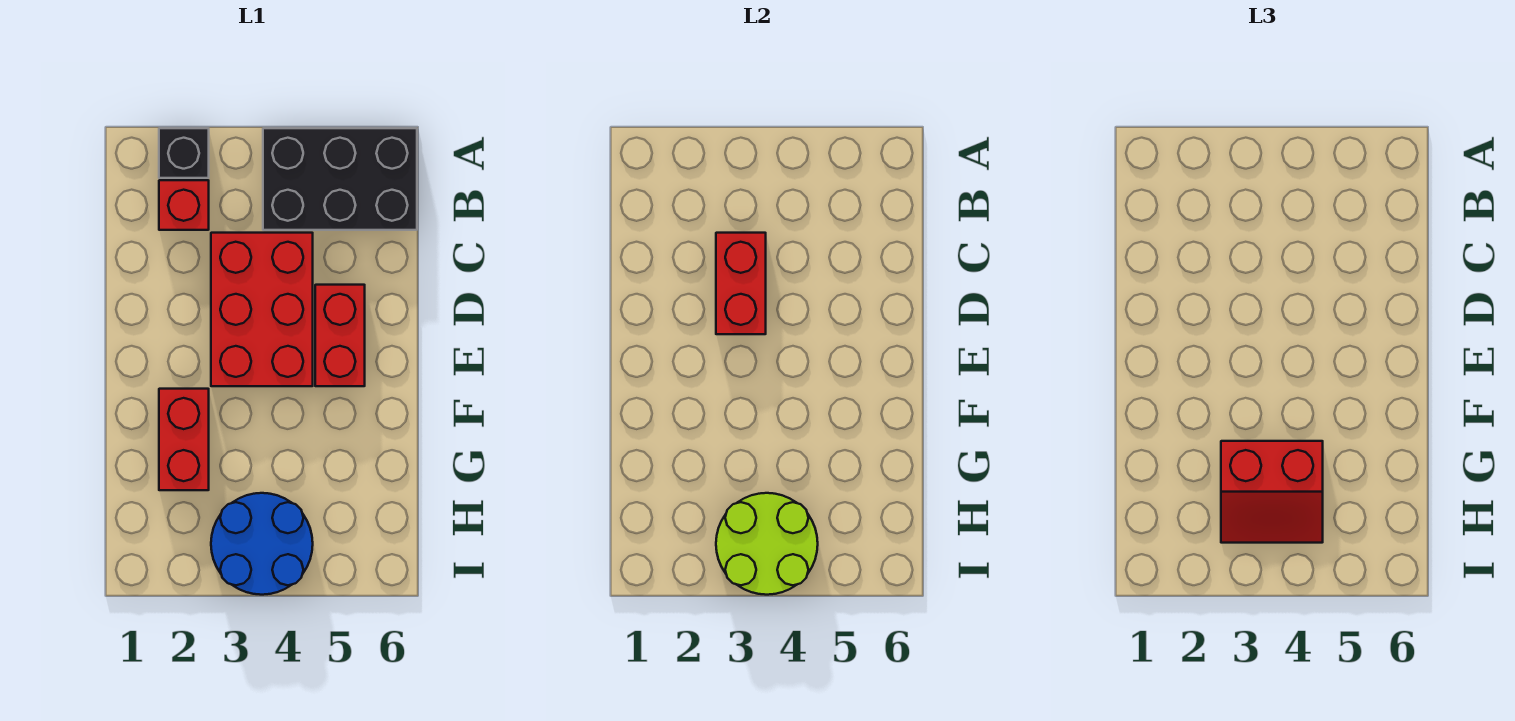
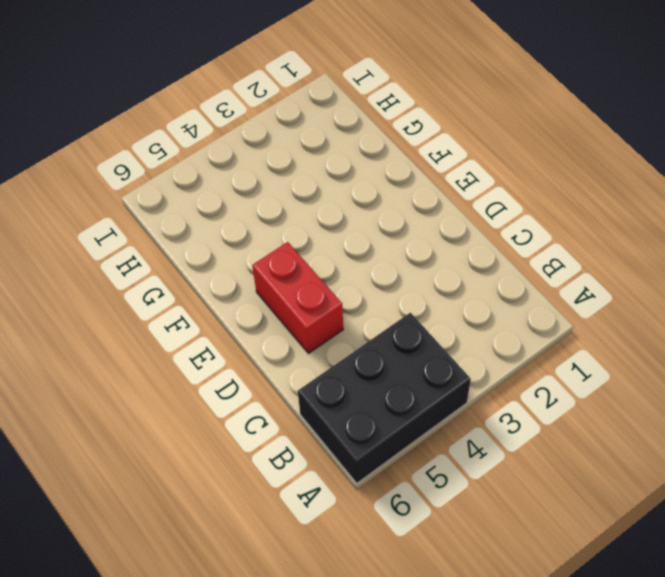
none -> black brick A2 level 1
none -> red brick B2 level 1

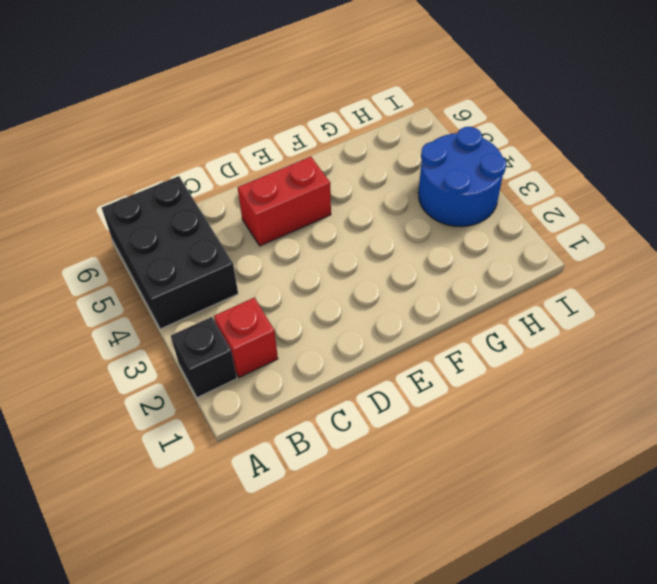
none -> red brick C3:E4 level 1
none -> red brick F2:G2 level 1

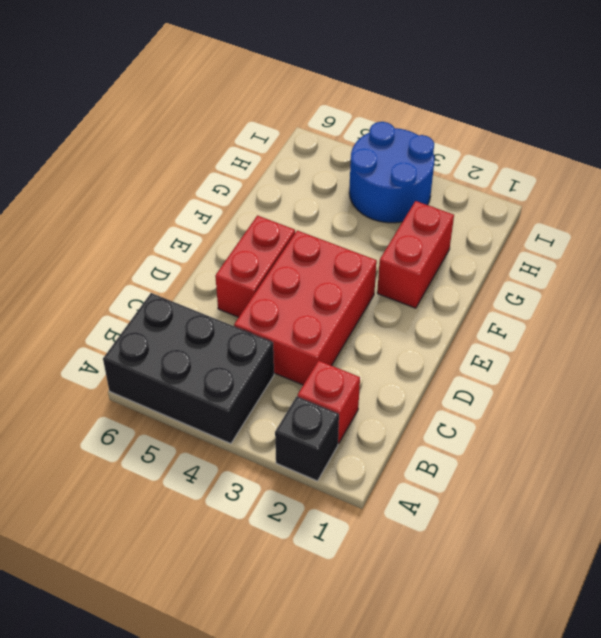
none -> red brick C3:D3 level 2
none -> lime round brick H3:I4 level 2

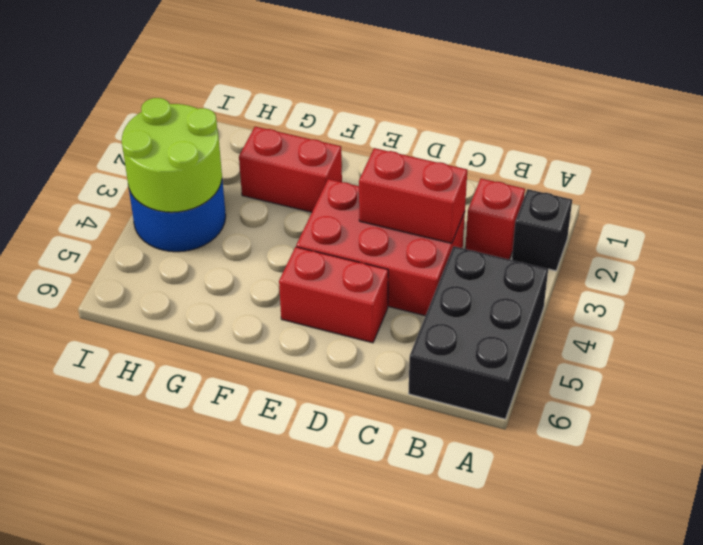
none -> red slope G3:H4 level 3 top G

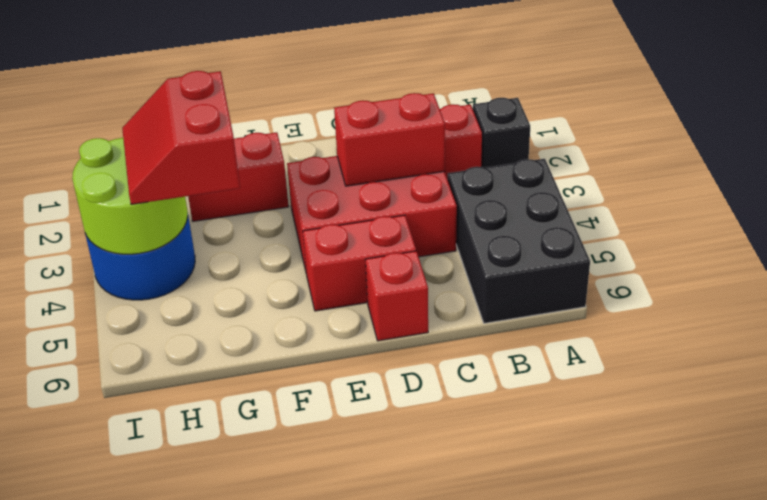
red brick D6 level 1 -> none

